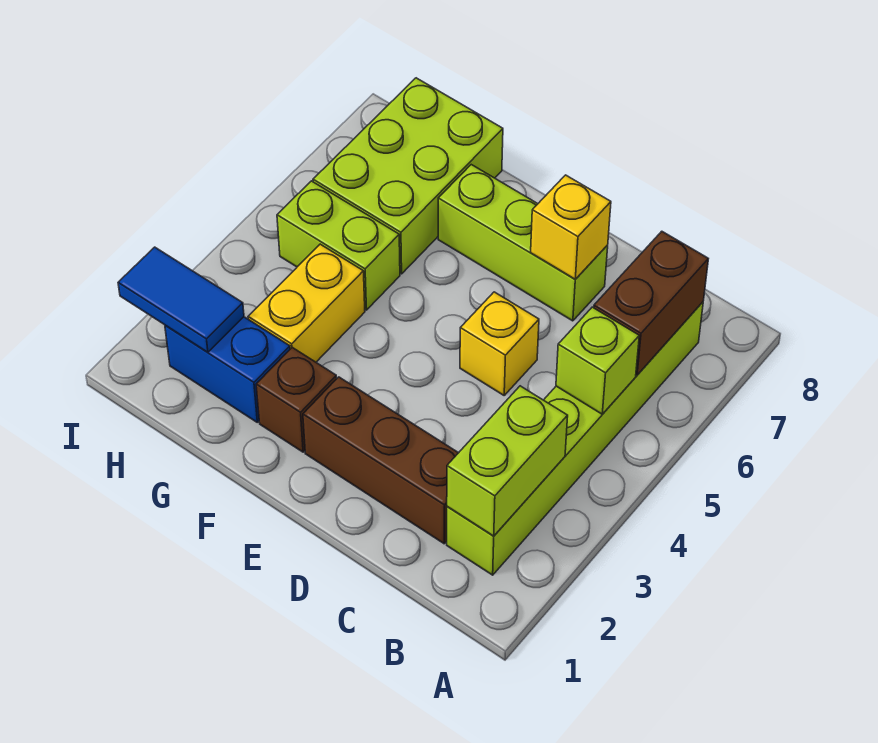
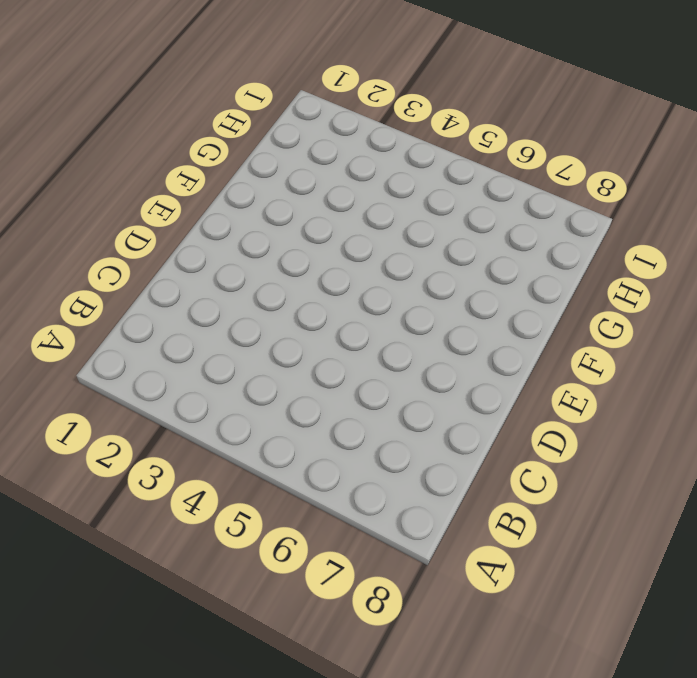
none -> lime brick B2:B7 level 1
none -> brown brick C2:E2 level 1
none -> yellow brick D5 level 1

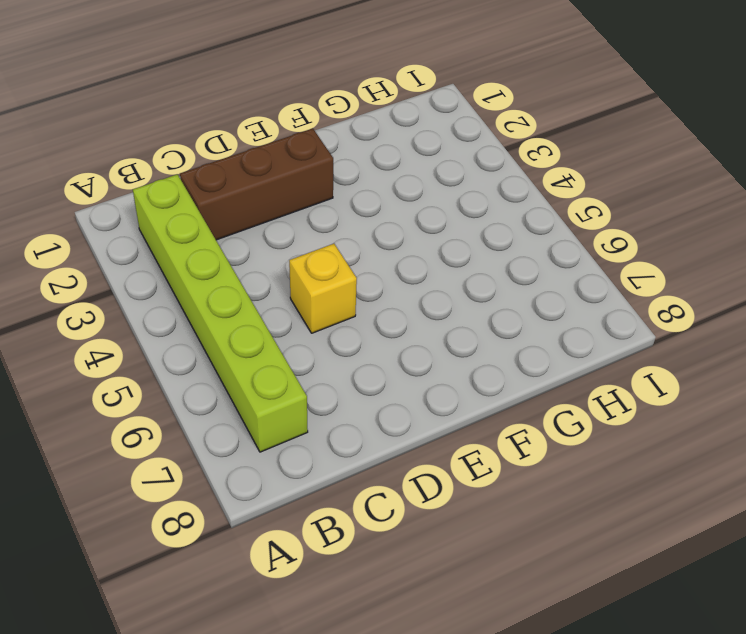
none -> lime brick D7:F7 level 1
none -> brown brick F2 level 1
none -> blue brick G2:H2 level 1

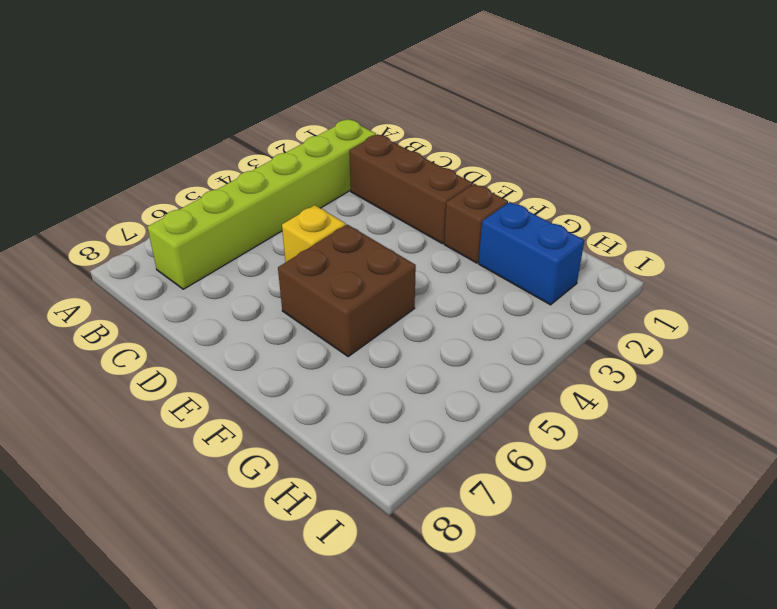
brown brick E5:F6 level 1 -> none
none -> lime brick D7:F7 level 1
none -> yellow brick G3:G4 level 1
none -> lime brick G5:H5 level 1

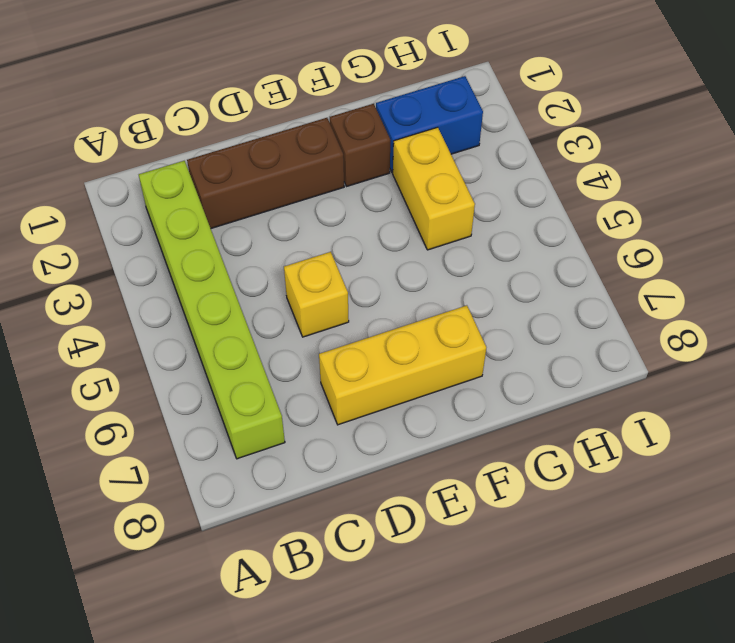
yellow brick D7:F7 level 1 -> lime brick D7:F7 level 1
none -> lime brick G5:H5 level 1
none -> lime brick G6:H8 level 1
none -> lime brick B2:B3 level 2

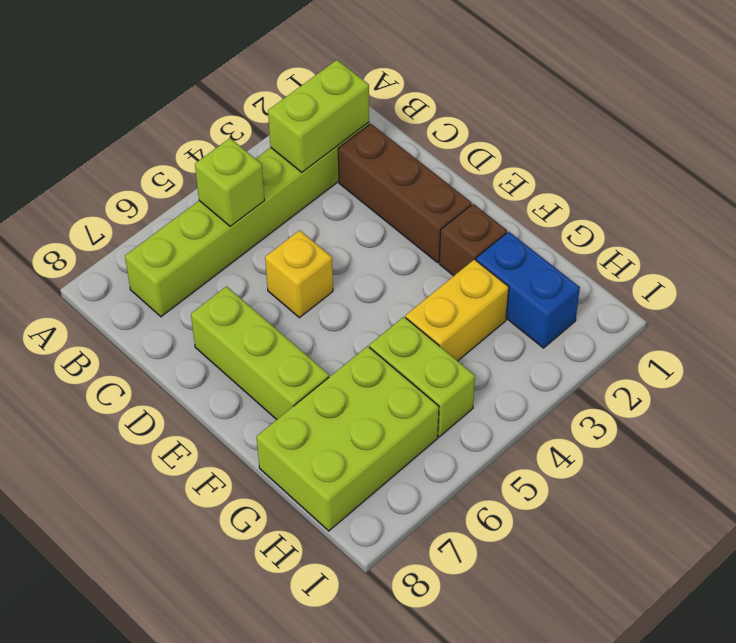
none -> brown brick B6:B7 level 2
none -> yellow brick D7 level 2
none -> blue tile H2:I2 level 2

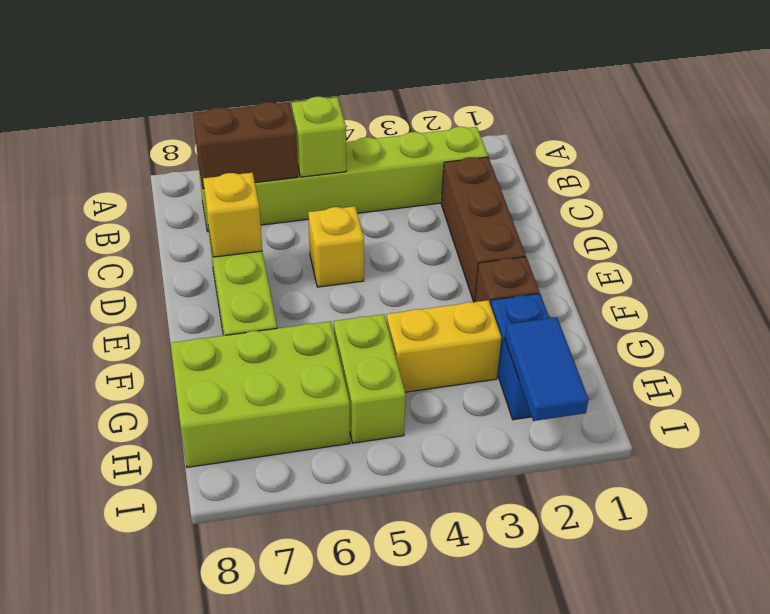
none -> lime brick B2:B3 level 2

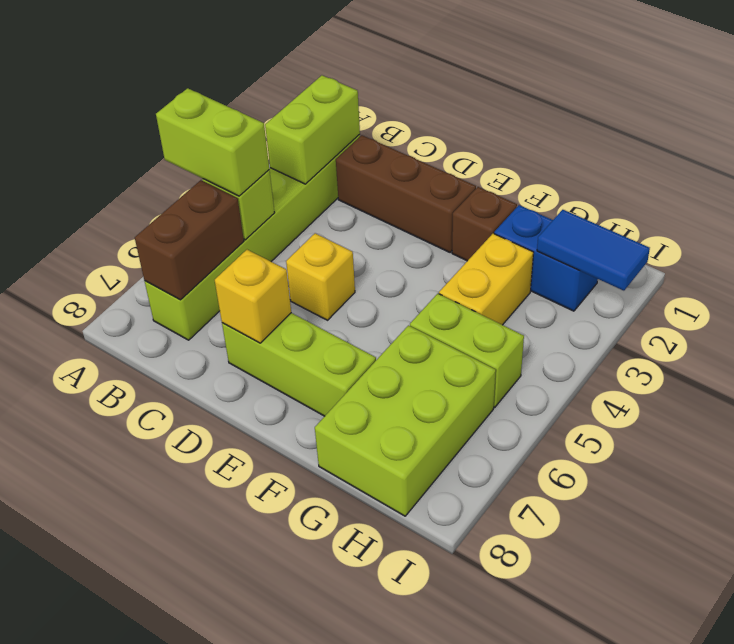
lime brick A5:B5 level 3 -> none

